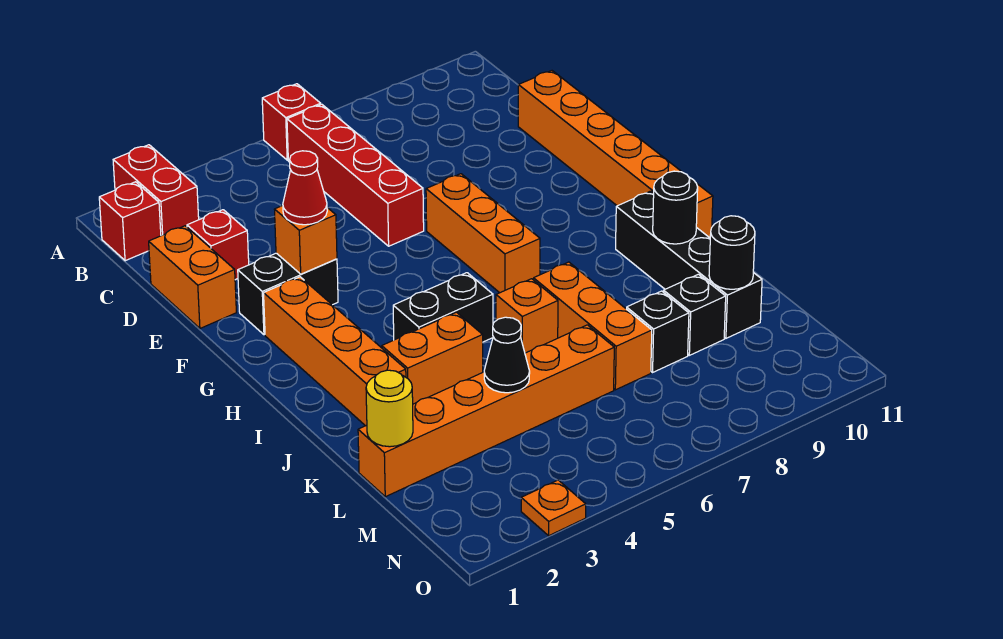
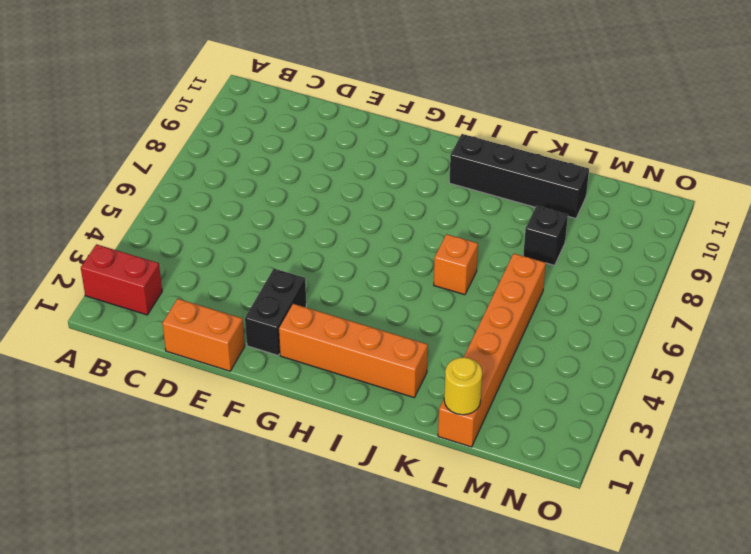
none -> red brick A6 level 1
none -> red brick B1 level 1
none -> red brick B6:E6 level 1

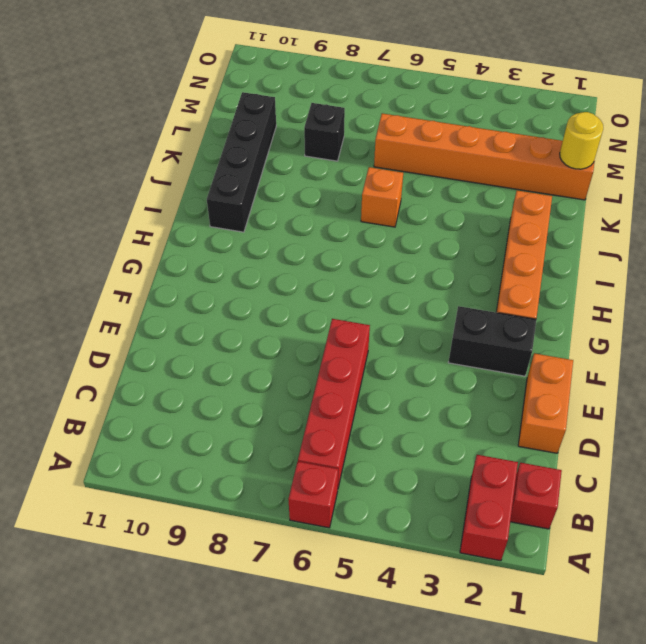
none -> red brick D2 level 1
none -> orange brick D11:I11 level 1
none -> orange brick F7:H7 level 1

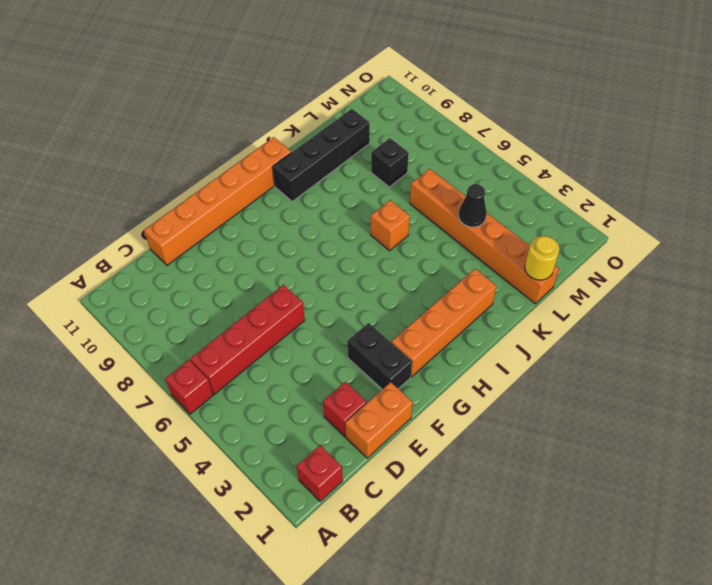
none -> red brick A2:B2 level 1
none -> orange brick F7:H7 level 1
none -> black brick I4:I5 level 1

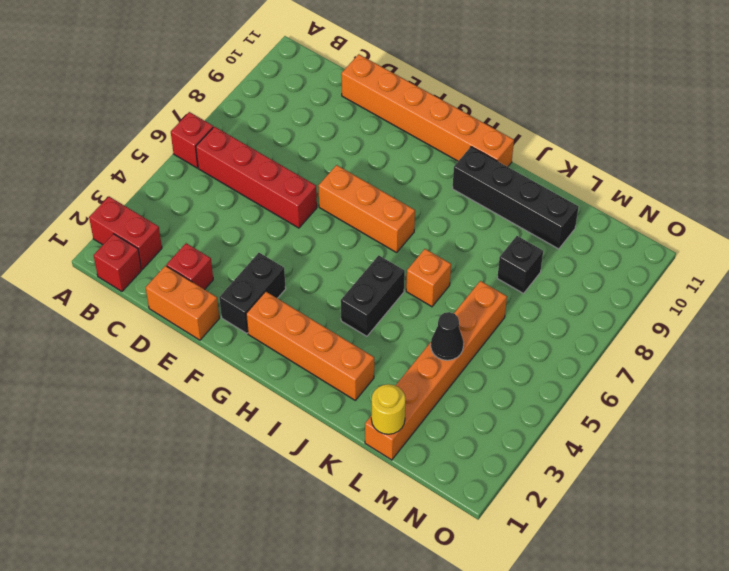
none -> orange brick J3:J4 level 1
none -> orange brick J7:L7 level 1
none -> black brick L9 level 1

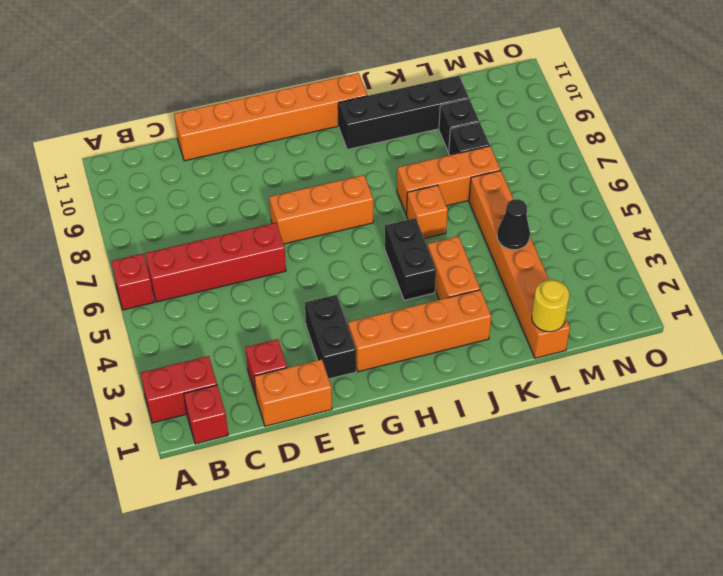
none -> orange plate O3 level 1
none -> orange brick F3 level 2
none -> black round brick J10 level 2

